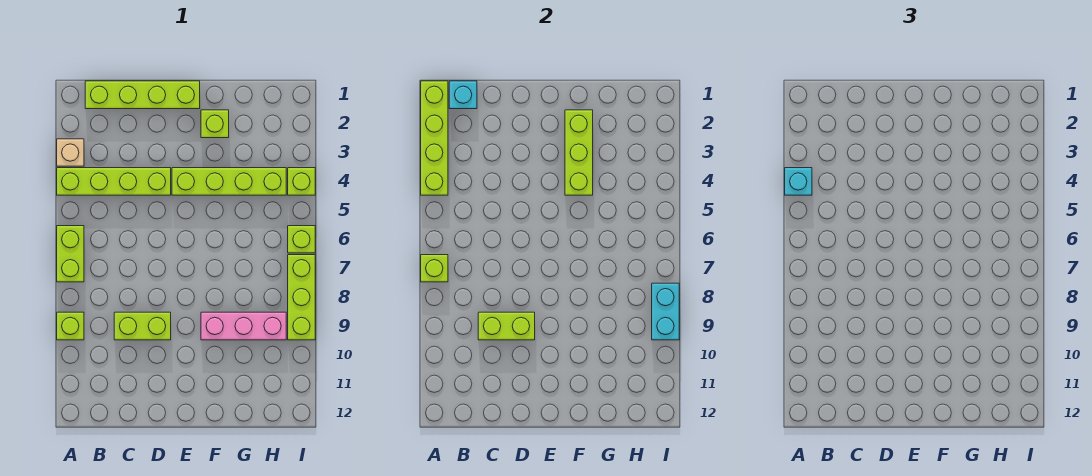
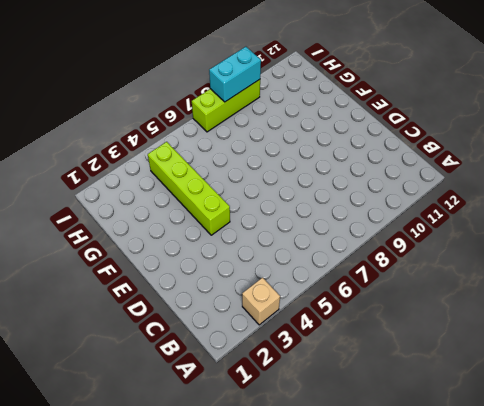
none -> lime brick A4:D4 level 1
none -> lime brick A6:A7 level 1
none -> lime brick A9 level 1

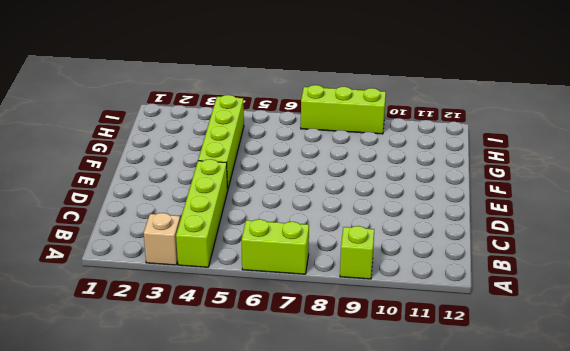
none -> lime brick B1:E1 level 1
none -> lime brick C9:D9 level 1
none -> lime brick F2 level 1

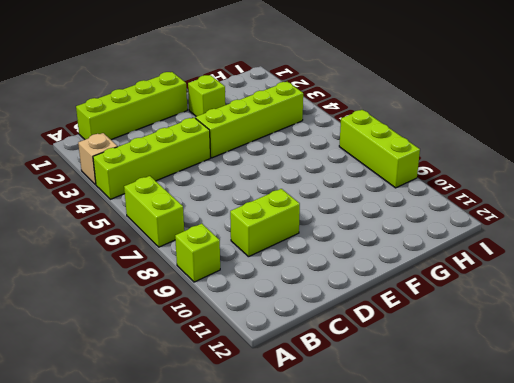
none -> pink brick F9:H9 level 1
none -> lime brick I4 level 1
none -> lime brick I6 level 1

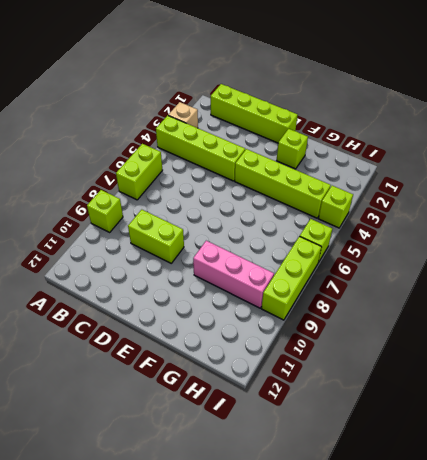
none -> lime brick A1:A4 level 2
none -> lime brick A7 level 2
none -> cyan brick B1 level 2

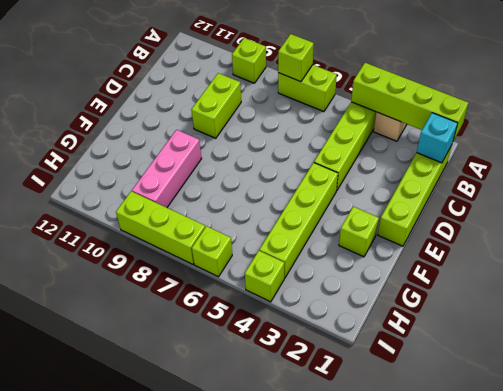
none -> lime brick C9:D9 level 2
none -> lime brick F2:F4 level 2
none -> cyan brick I8:I9 level 2

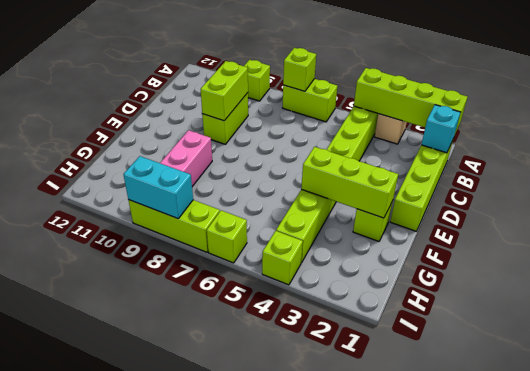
none -> cyan brick A4 level 3

